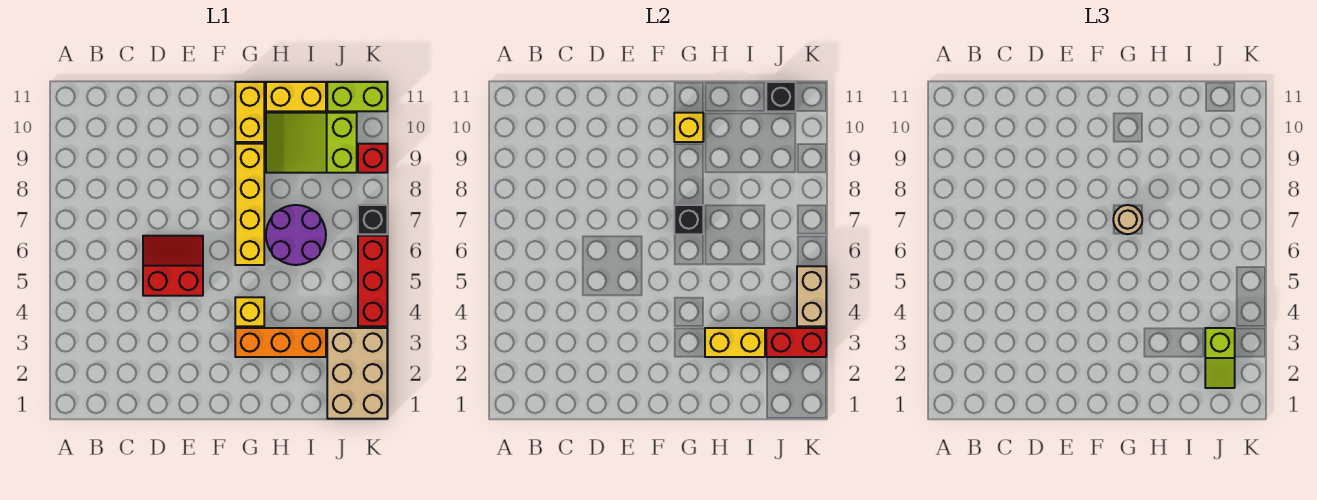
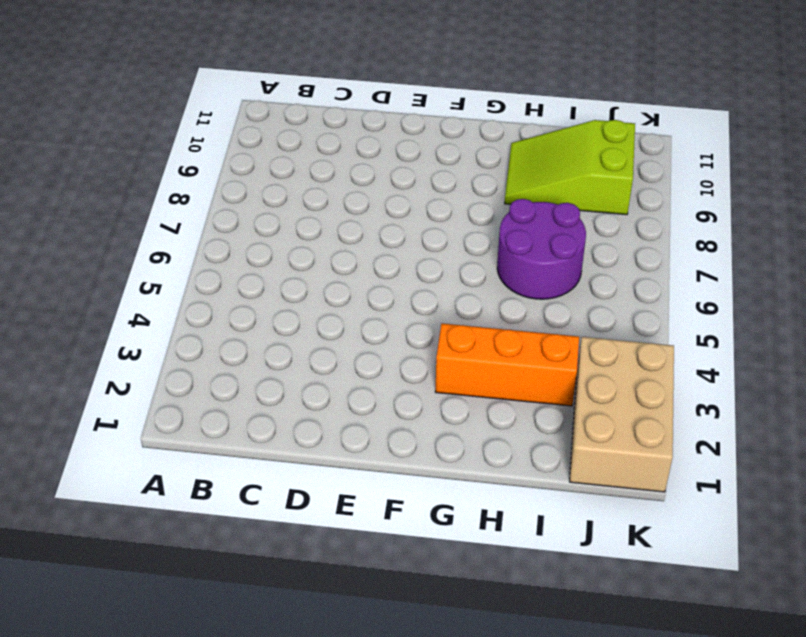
none -> red slope D5:E6 level 1 top 5
none -> yellow brick G4 level 1
none -> yellow brick G6:G9 level 1

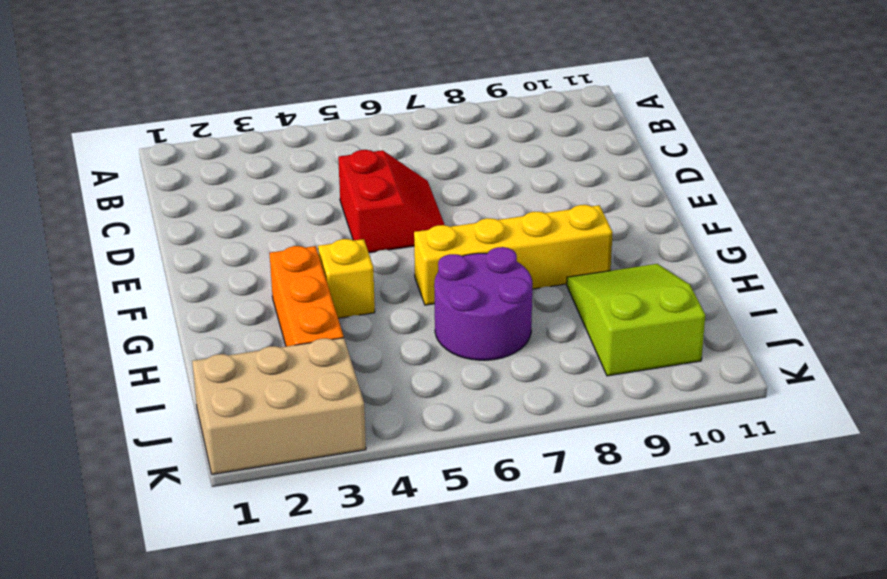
none -> yellow brick G10:G11 level 1
none -> yellow brick H11:I11 level 1
none -> lime brick J11:K11 level 1

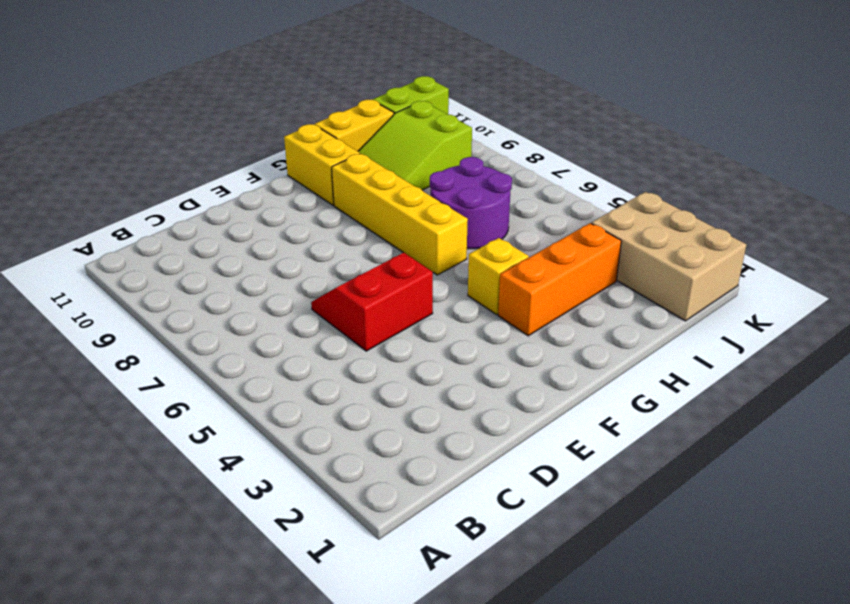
none -> red brick K4:K6 level 1
none -> black brick K7 level 1
none -> red brick K9 level 1

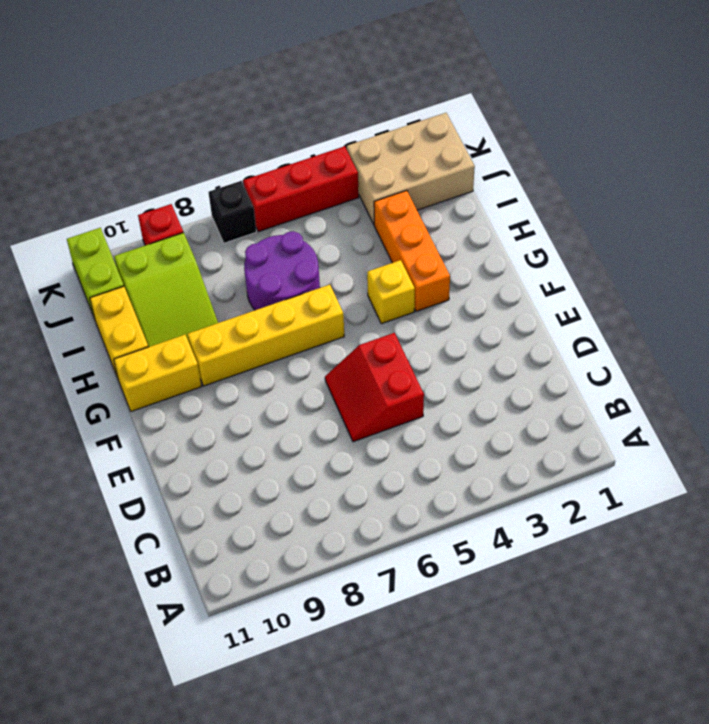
none -> black brick G7 level 2
none -> yellow brick G10 level 2
none -> yellow brick H3:I3 level 2

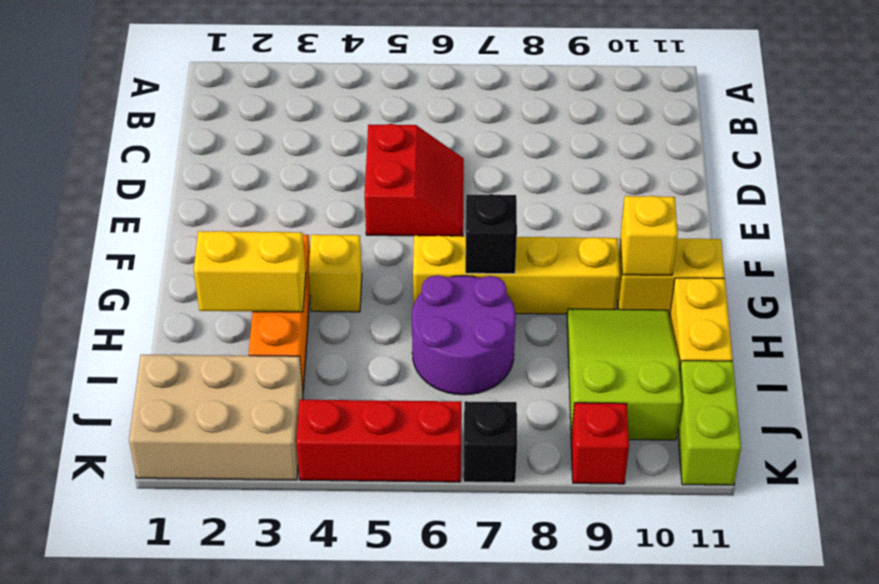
yellow brick H2:H3 level 2 -> yellow brick H3:I3 level 2
none -> red brick J3:K3 level 2
none -> black brick J11 level 2
none -> tan brick K4:K5 level 2

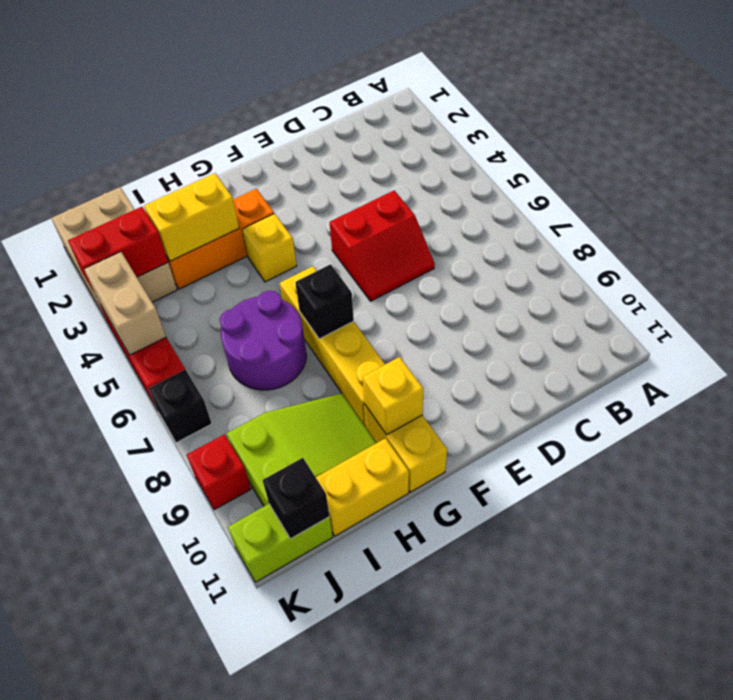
none -> tan round brick G7 level 3
none -> lime slope J2:J3 level 3 top 3

